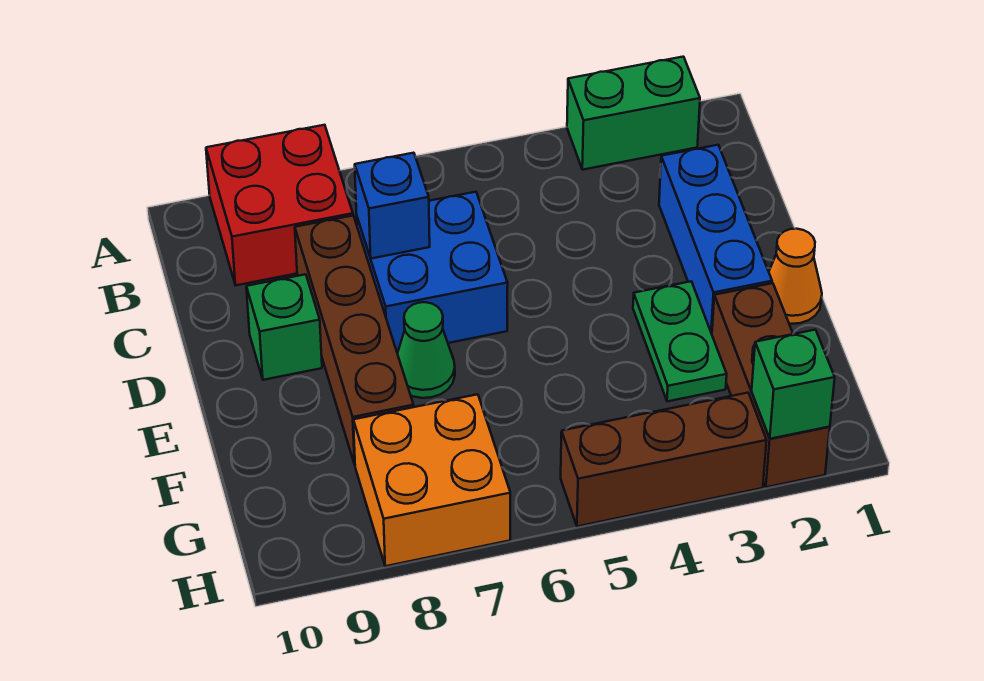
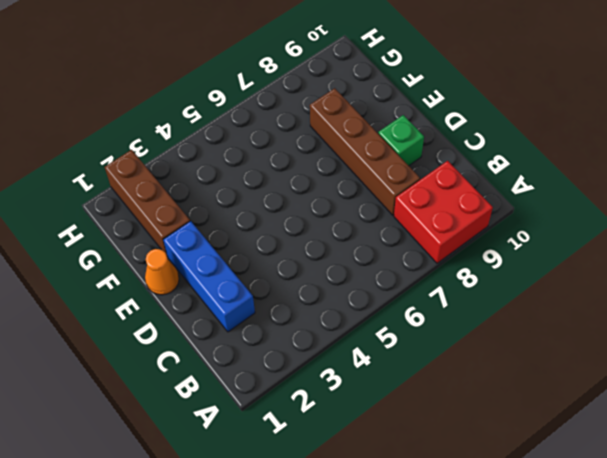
none -> green brick A2:A3 level 1
none -> blue brick C6:D7 level 1
none -> green plate E3:F3 level 1

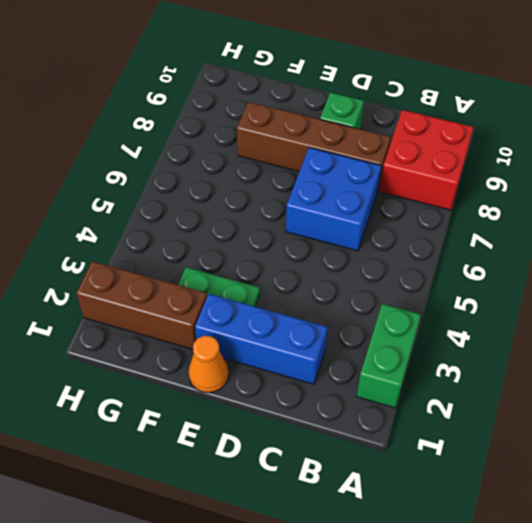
none -> green cone E7 level 1
none -> orange brick G7:H8 level 1
none -> brown brick H3:H5 level 1

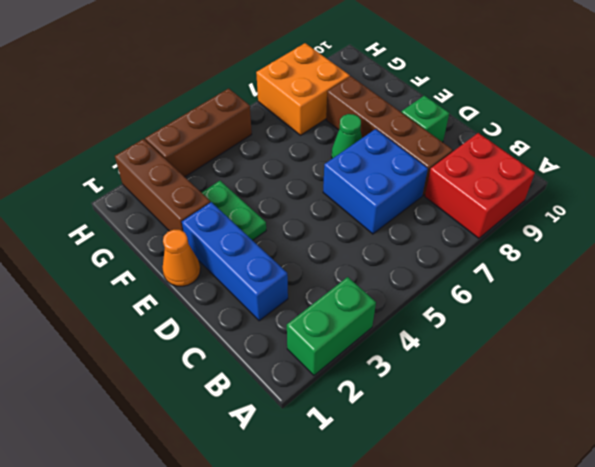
none -> blue brick C7 level 2
none -> green brick H2 level 2

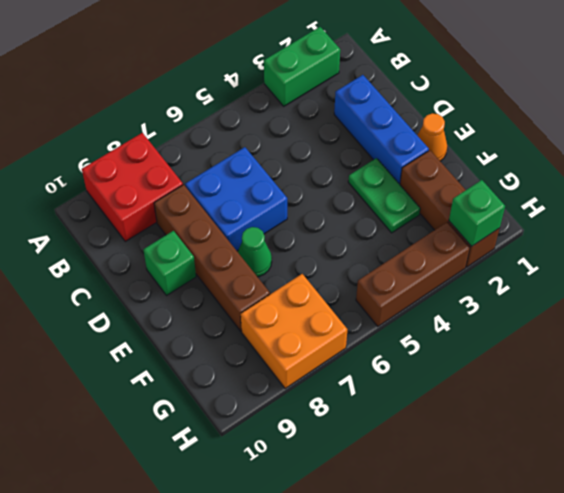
none -> blue brick C7 level 2

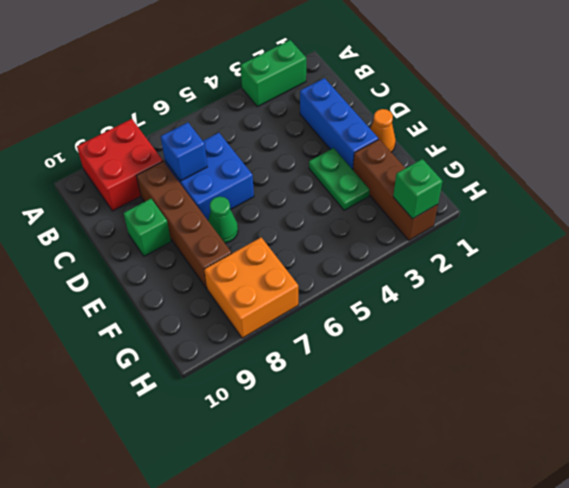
none -> brown brick H3:H5 level 1

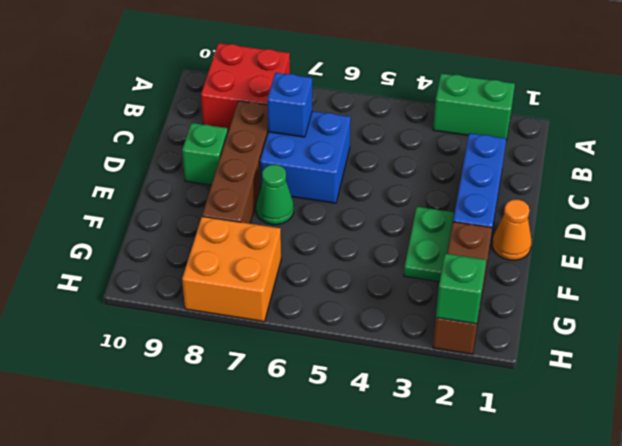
none -> brown brick H3:H5 level 1

